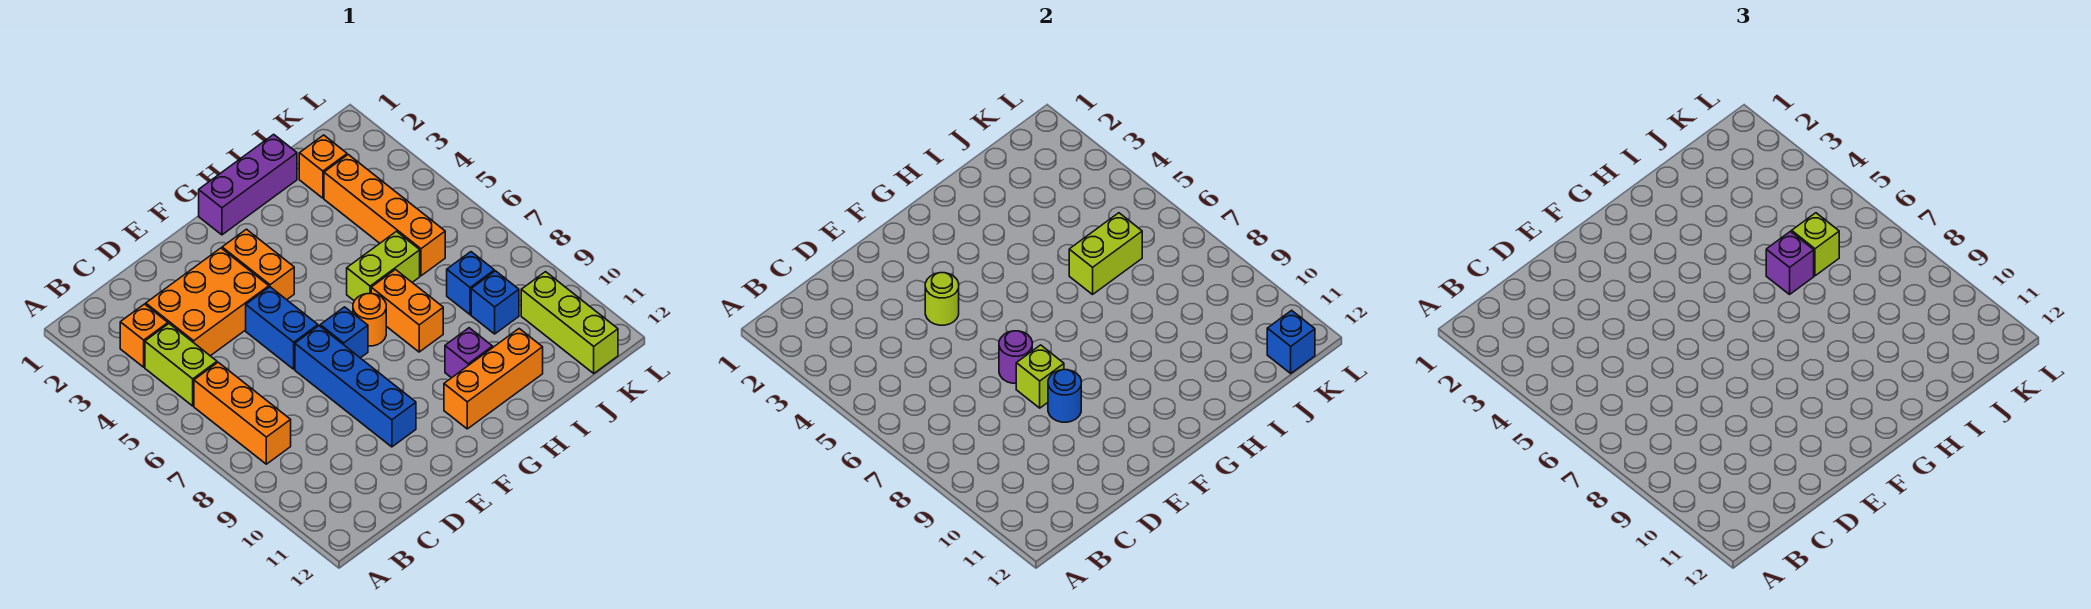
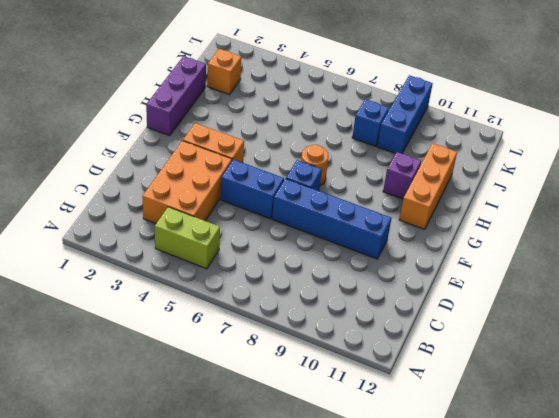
blue brick J9:L9 level 1 -> blue brick J9 level 1
none -> orange brick B3 level 1
none -> orange brick B6:B8 level 1
none -> lime brick H6:I6 level 1

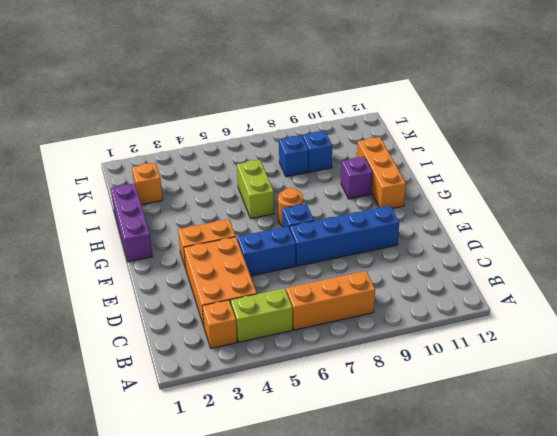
none -> orange brick H7:H8 level 1
none -> orange brick J3:J6 level 1
none -> lime brick K10:K12 level 1

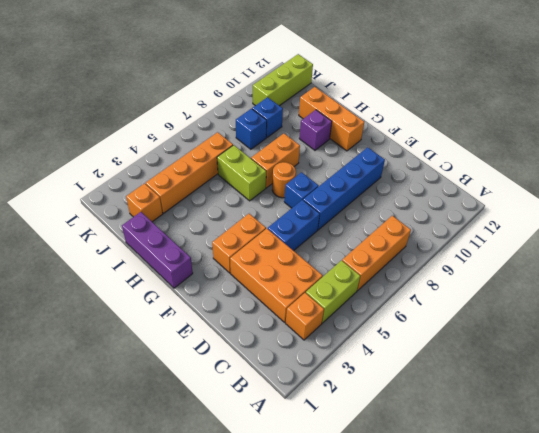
none -> lime round brick E4 level 2
none -> purple round brick E7 level 2
none -> lime brick E8 level 2

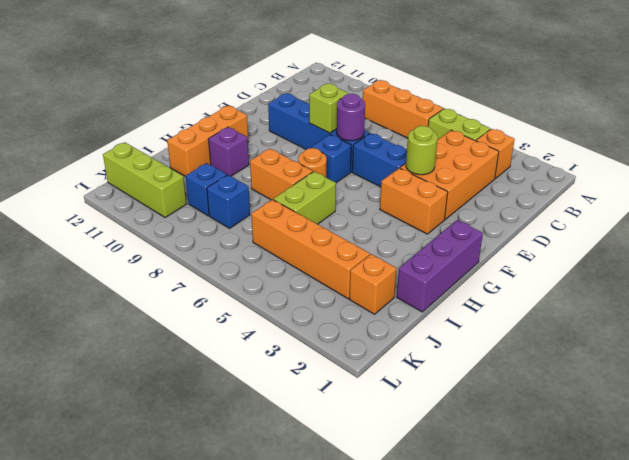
none -> blue round brick E9 level 2
none -> lime brick I6:J6 level 2
none -> blue brick K12 level 2

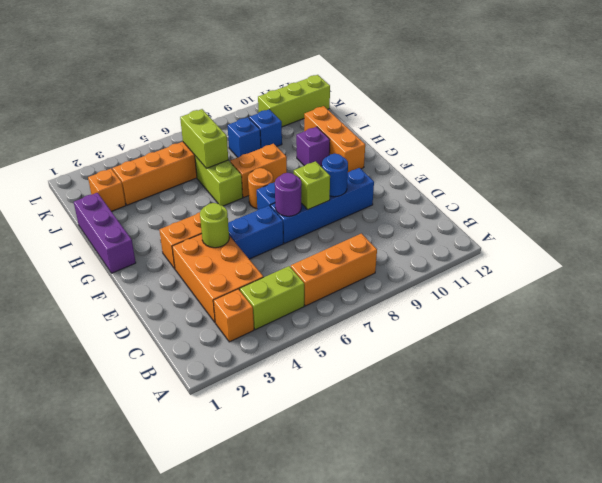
none -> blue brick K12 level 2
none -> purple brick I6 level 3
none -> lime brick J6 level 3

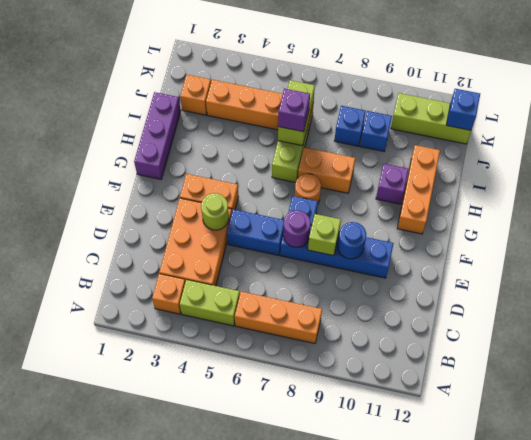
none -> lime brick J6 level 3

